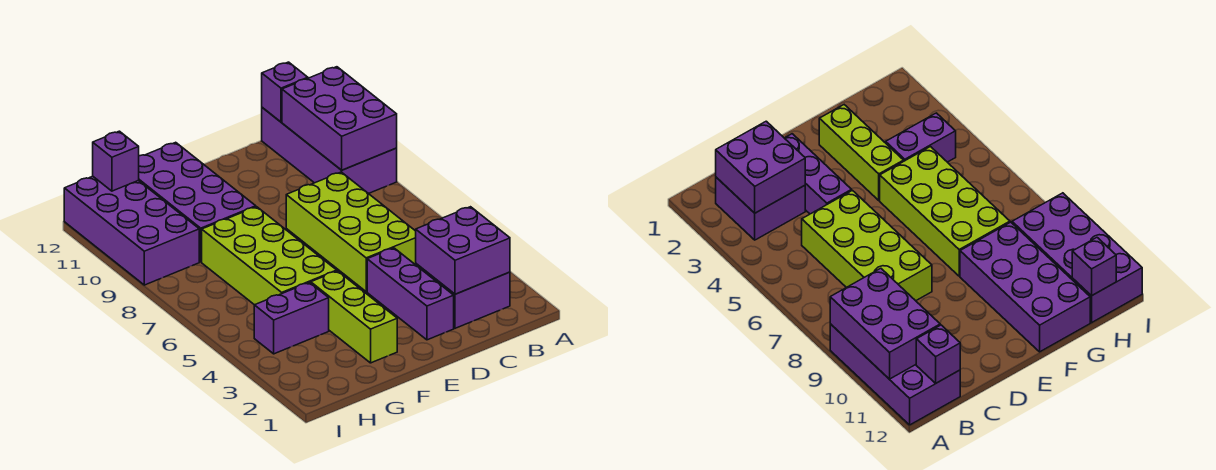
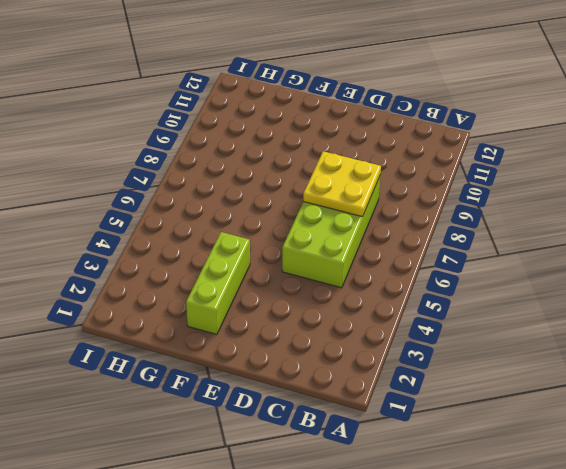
yellow plate C7:D8 level 2 -> none
none -> purple brick A9:B12 level 1
none -> purple brick B2:C3 level 1
none -> purple brick D2:D4 level 1

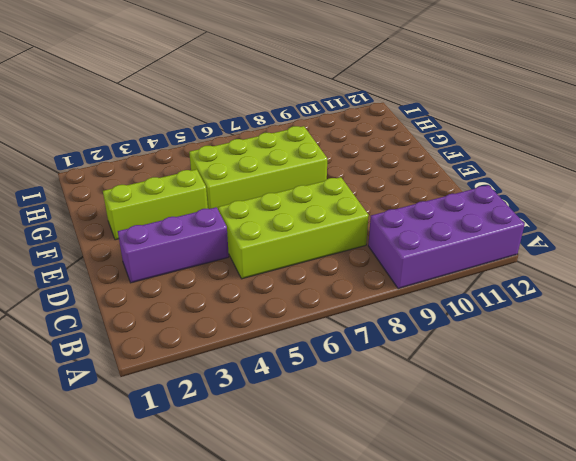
none -> purple brick B2:C3 level 1
none -> purple brick F9:G12 level 1
none -> purple brick G4:H4 level 1

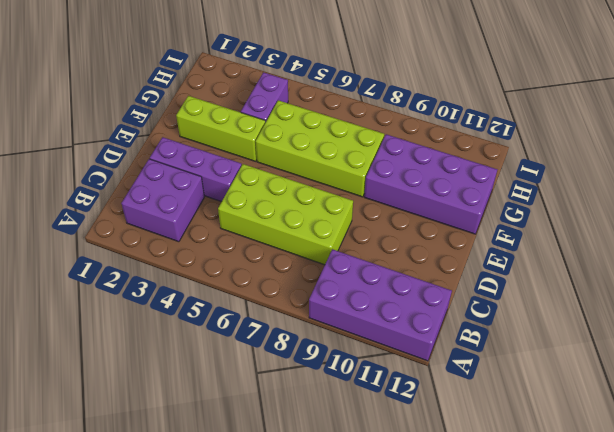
none -> purple brick H9:I12 level 1
none -> purple brick A9:B11 level 2
none -> purple brick B2:C3 level 2

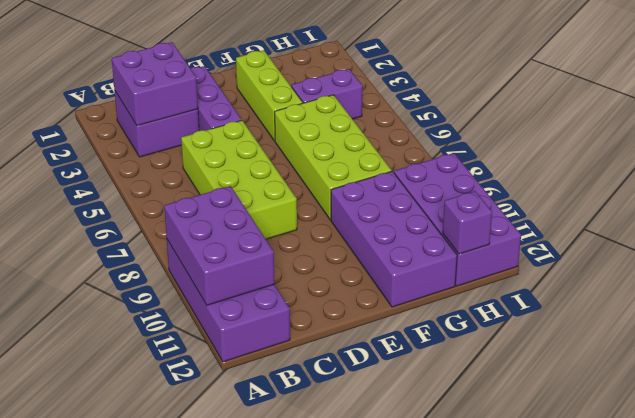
none -> purple brick B12 level 2

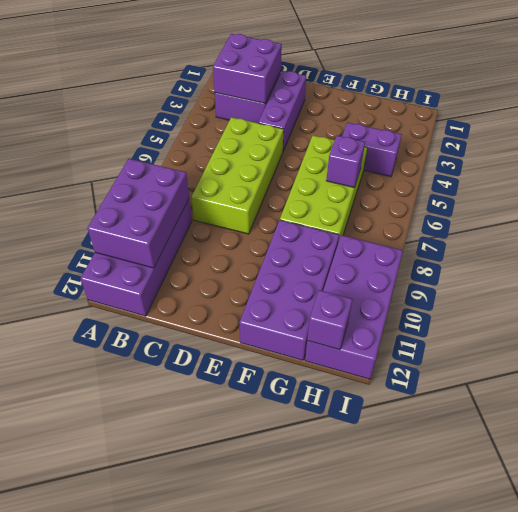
purple brick G6 level 2 -> purple brick B12 level 2
none -> lime brick F2:F4 level 1

